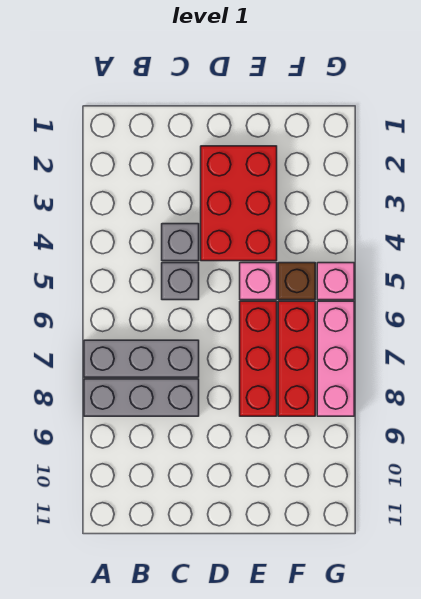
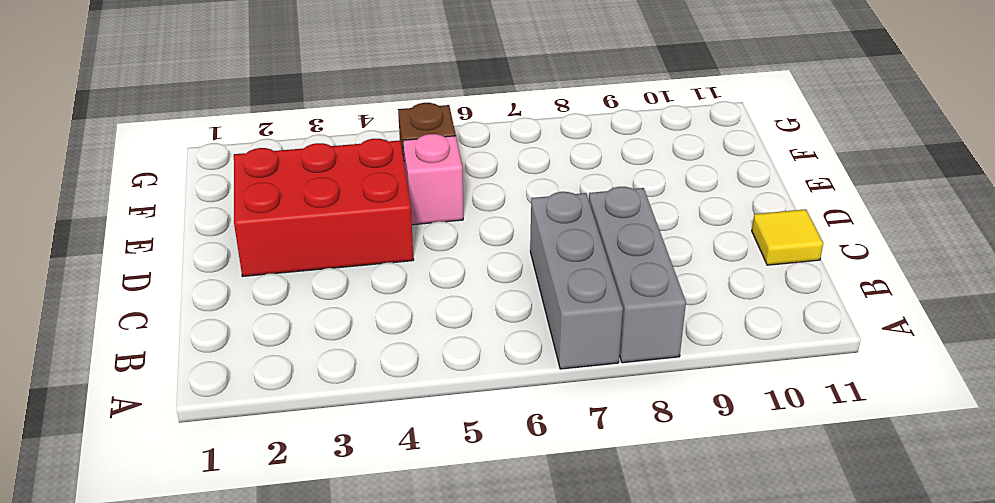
yellow tile C11 level 1 -> none
none -> grey brick C4 level 1
none -> grey brick C5 level 1

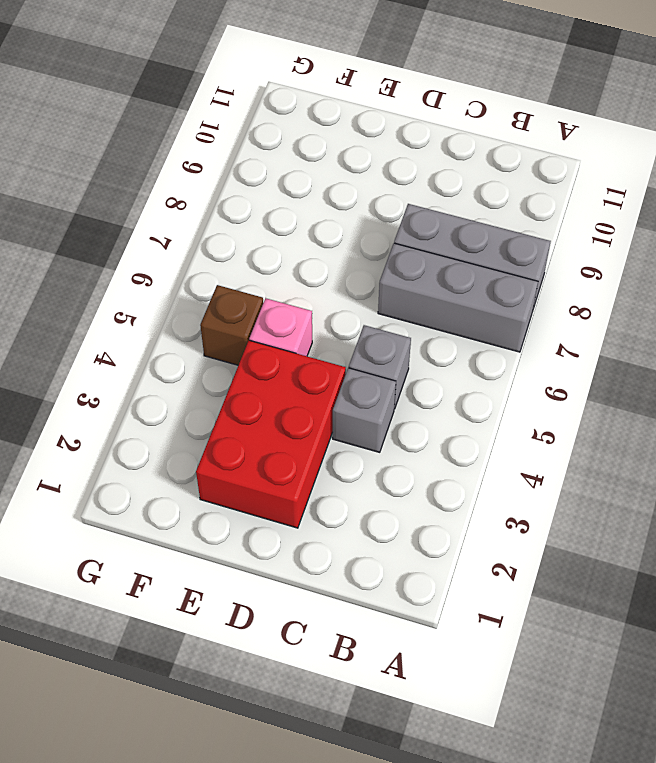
none -> red brick E6:E8 level 1
none -> red brick F6:F8 level 1

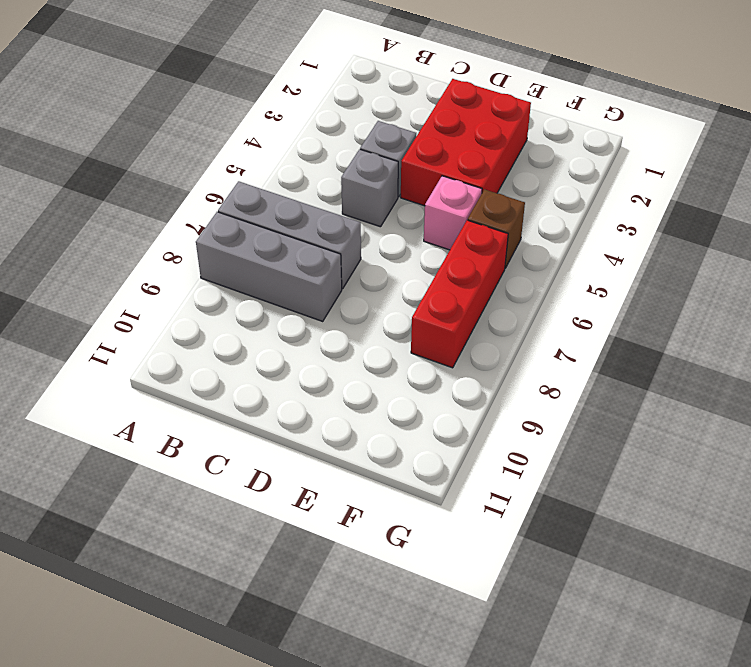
none -> red brick E6:E8 level 1
none -> pink brick G5 level 1

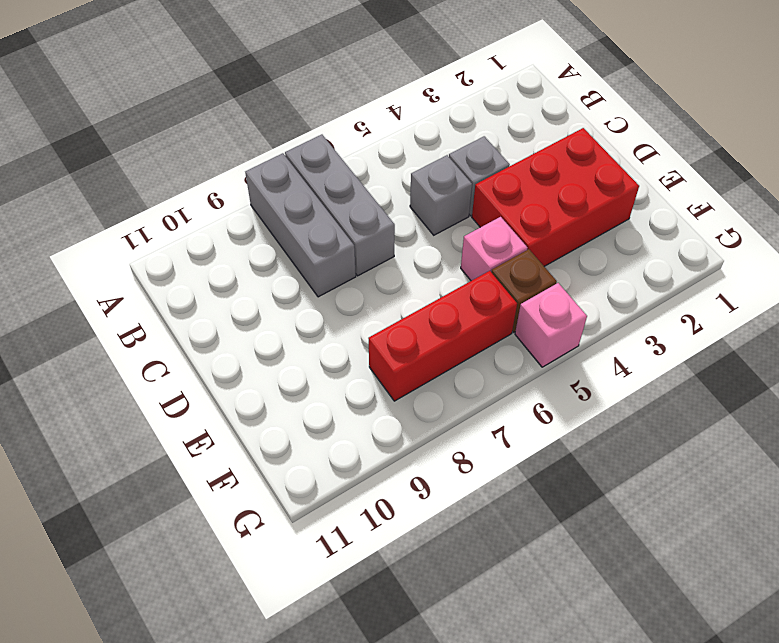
none -> red brick E6:E8 level 1
none -> pink brick G6:G8 level 1

